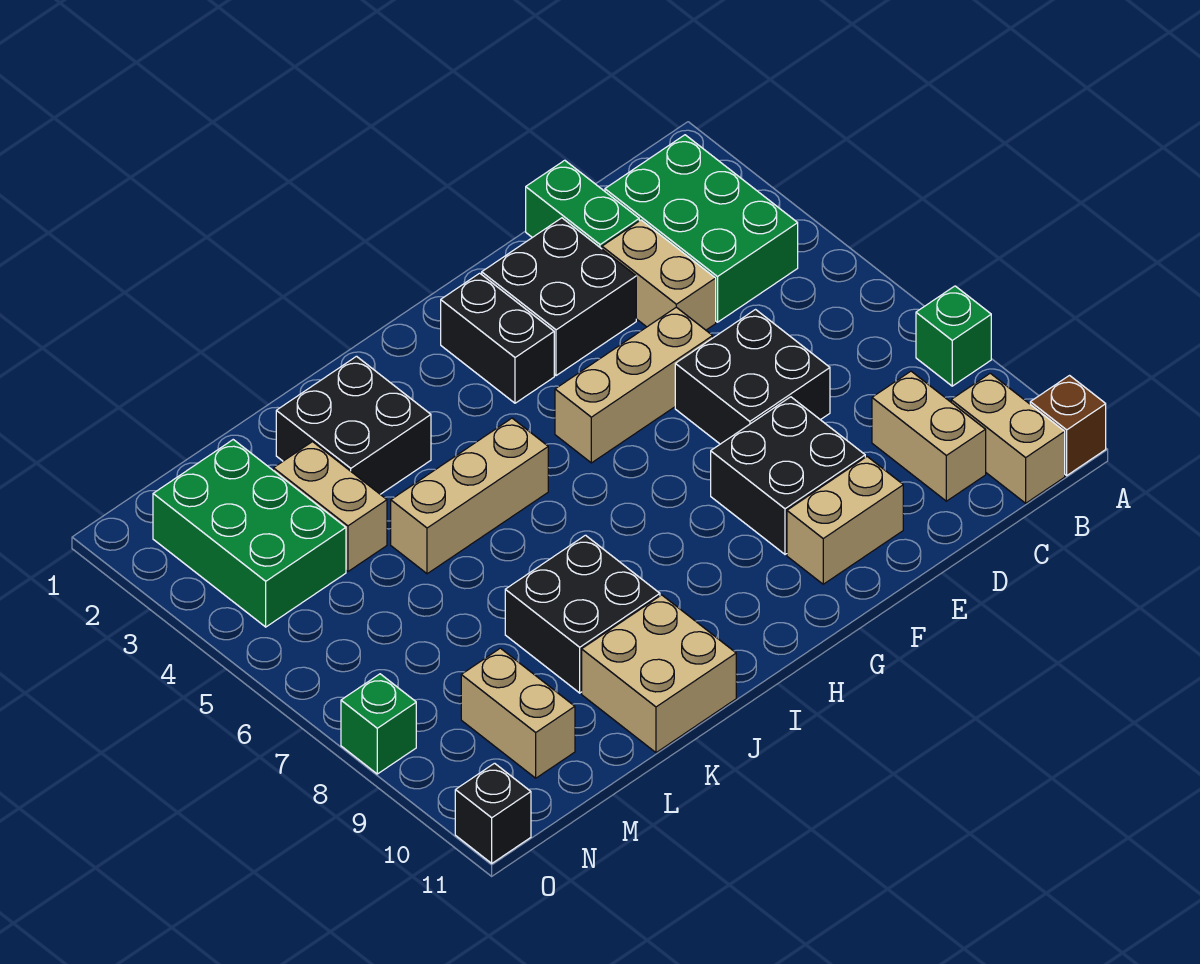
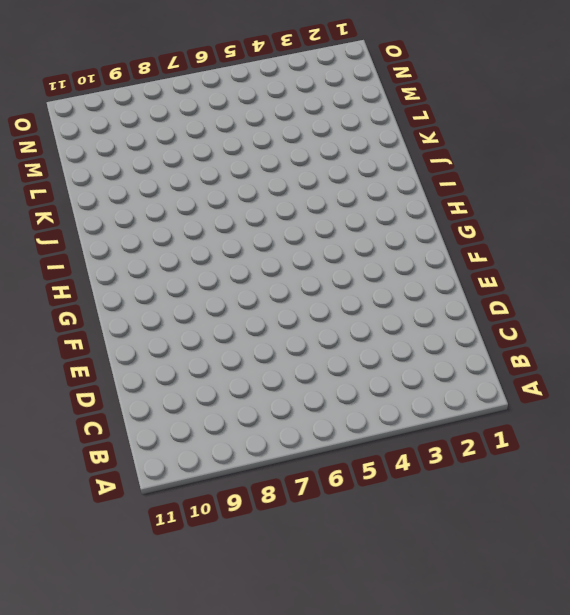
none -> green brick A8 level 1
none -> brown brick A11 level 1
none -> green brick B2:C4 level 1

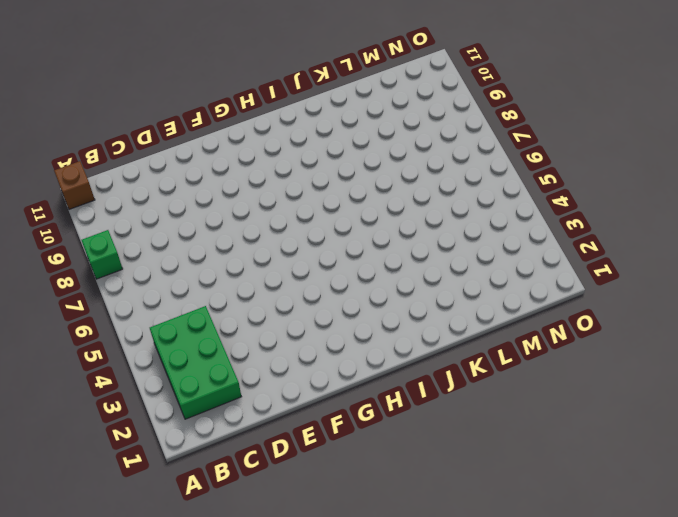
none -> tan brick B10:B11 level 1
none -> tan brick C9:C10 level 1
none -> green brick D1:D2 level 1

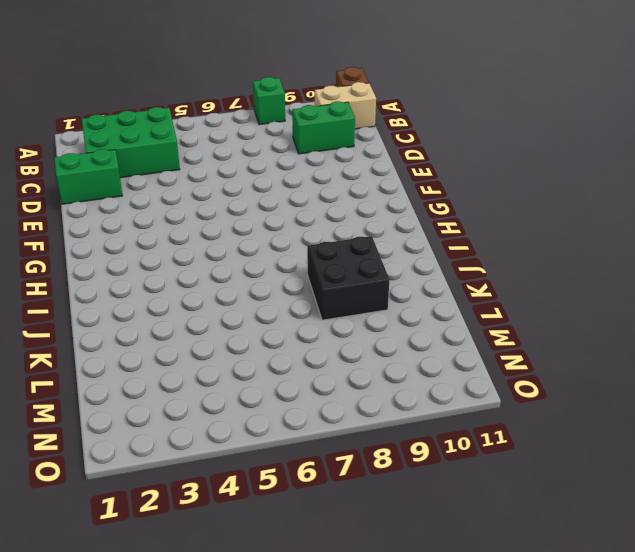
green brick C9:C10 level 1 -> tan brick C9:C10 level 1
none -> tan brick D3:D4 level 1
none -> black brick D6:E7 level 1
none -> black brick E2:F3 level 1

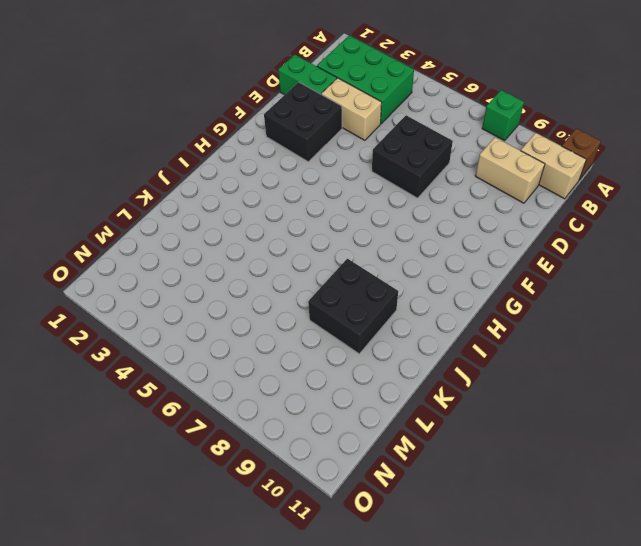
none -> tan brick E5:G5 level 1
none -> black brick E8:F9 level 1
none -> tan brick E10:F10 level 1

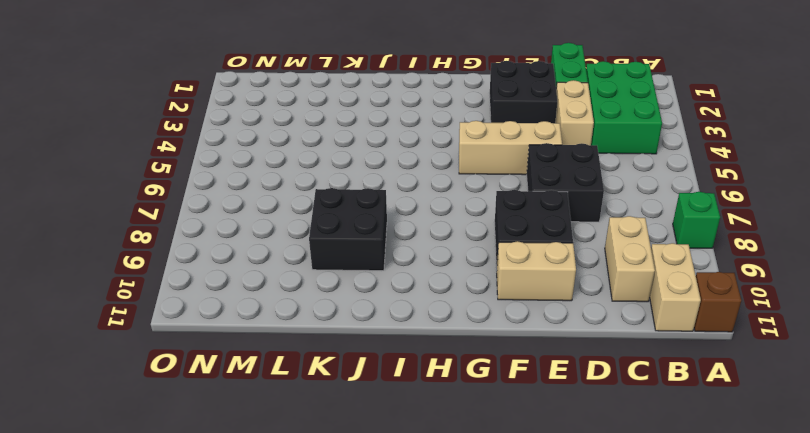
none -> black brick G2:G3 level 1
none -> tan brick I5:K5 level 1
none -> black brick J2:K3 level 1

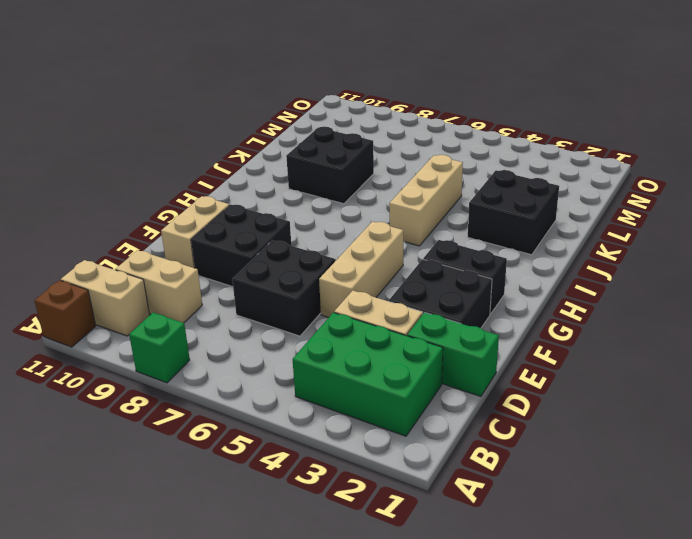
none -> tan brick J10:K11 level 1
none -> tan brick L3:L4 level 1
none -> green brick M2:N4 level 1

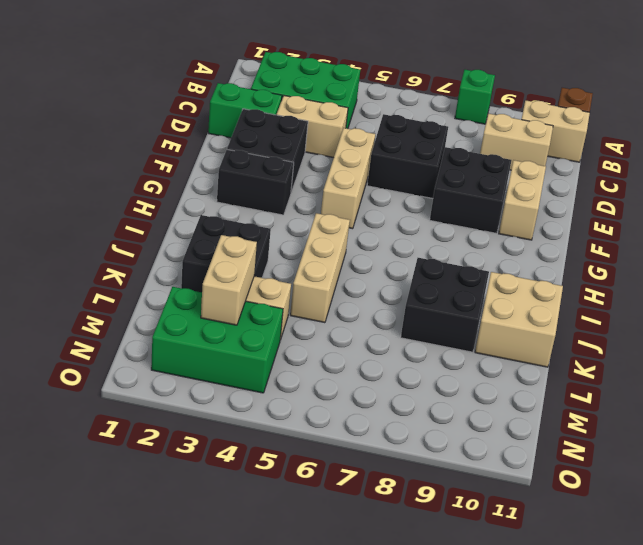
tan brick L3:M3 level 2 -> tan brick M9:M10 level 1
none -> green brick O8 level 1
none -> black brick O11 level 1

